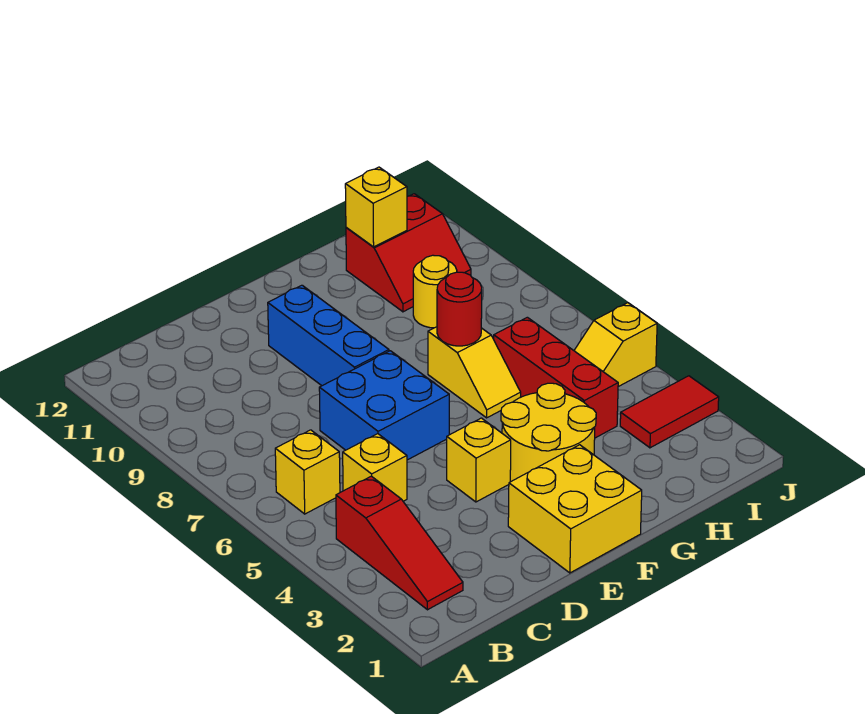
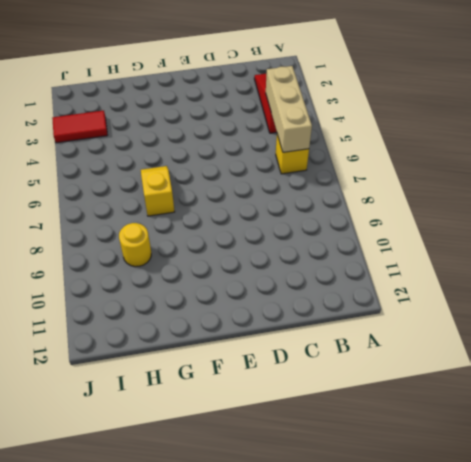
tan brick B4:B6 level 2 -> none
none -> yellow brick C5 level 1
none -> blue brick D6:E7 level 1
none -> yellow brick E1:F2 level 1

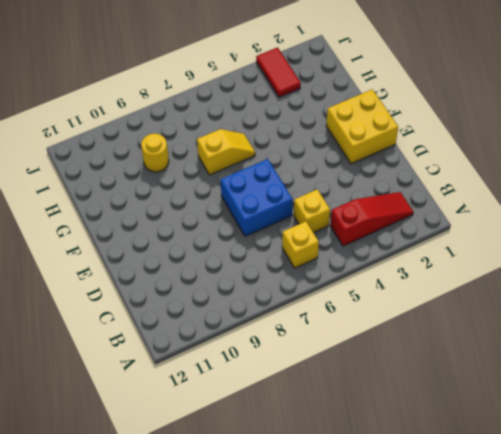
none -> yellow brick E4 level 1
none -> blue brick E8:E10 level 1
none -> yellow round brick F3:G4 level 1

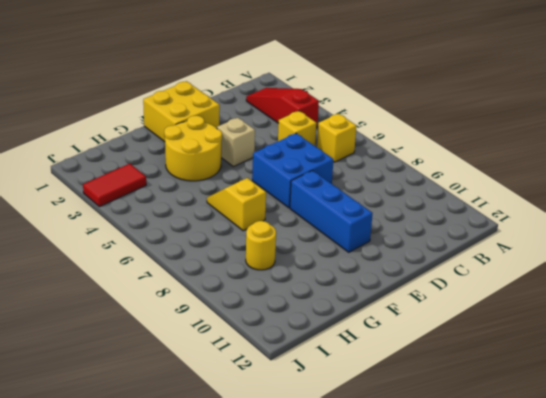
tan brick E4 level 1 -> yellow brick E4 level 1
none -> red brick H4:H6 level 1
none -> red slope H10:I11 level 1 top 11
none -> yellow slope I5:J5 level 1 top J

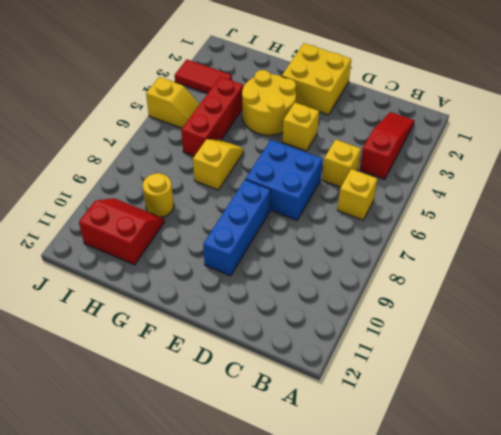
none -> red round brick G7 level 2
none -> yellow brick H11 level 2

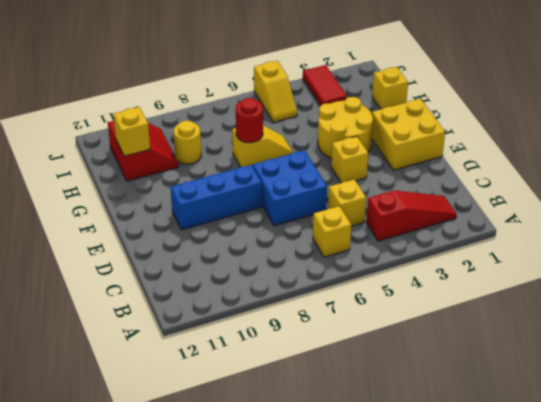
yellow brick H1 level 1 -> none
none -> red brick H4:H6 level 1

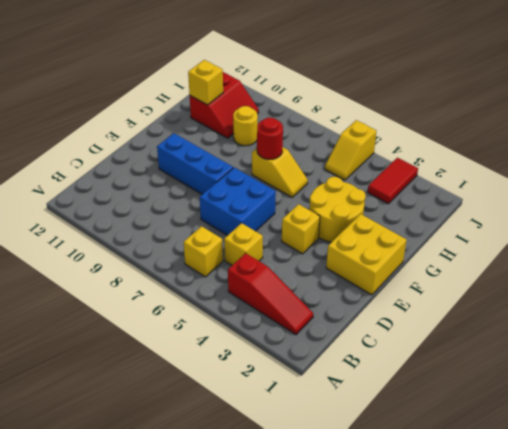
none -> red brick H4:H6 level 1

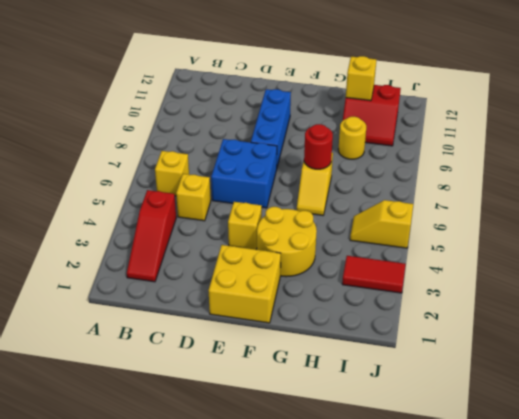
none -> red brick H4:H6 level 1

